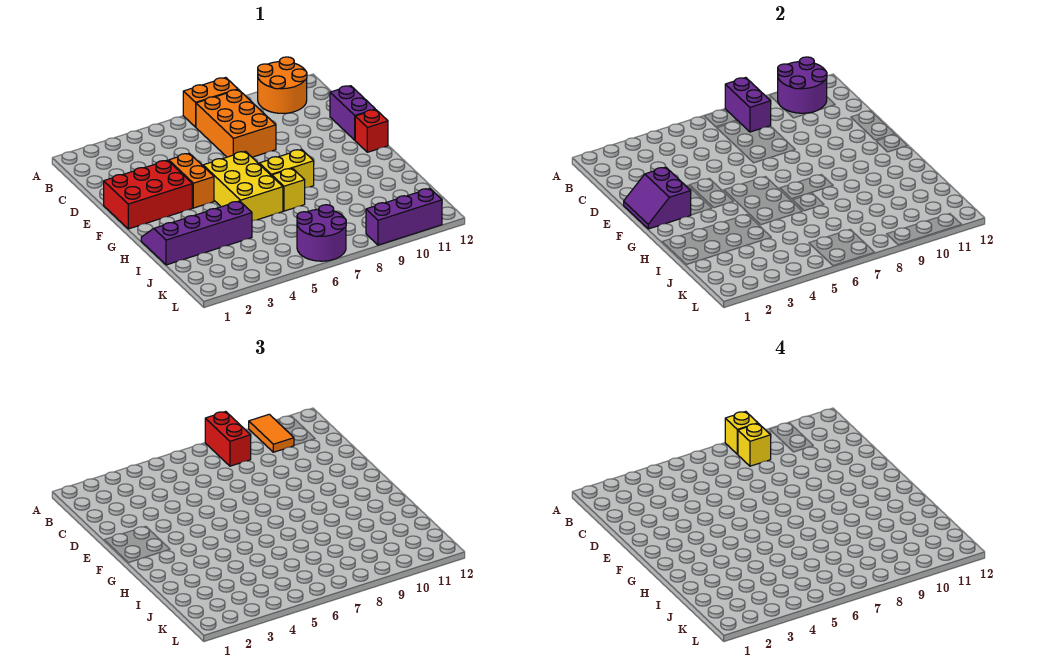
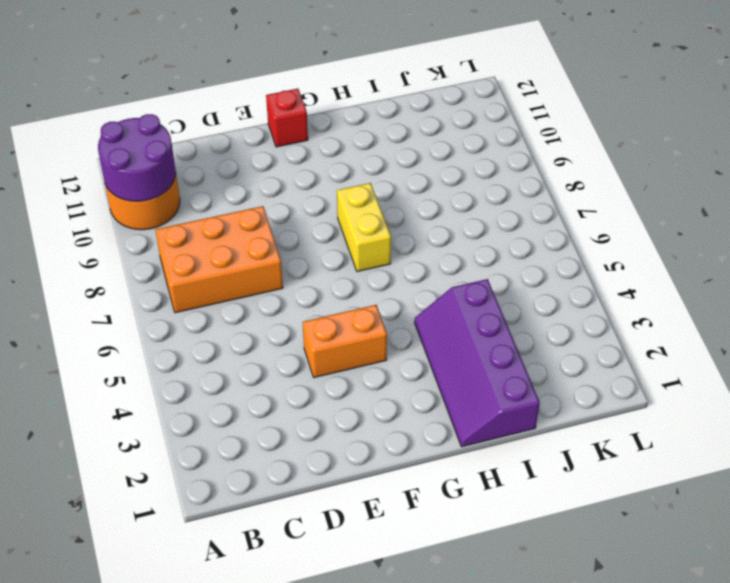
none -> orange brick A7:A8 level 1
none -> purple brick D12:E12 level 1
none -> red brick E1:F3 level 1

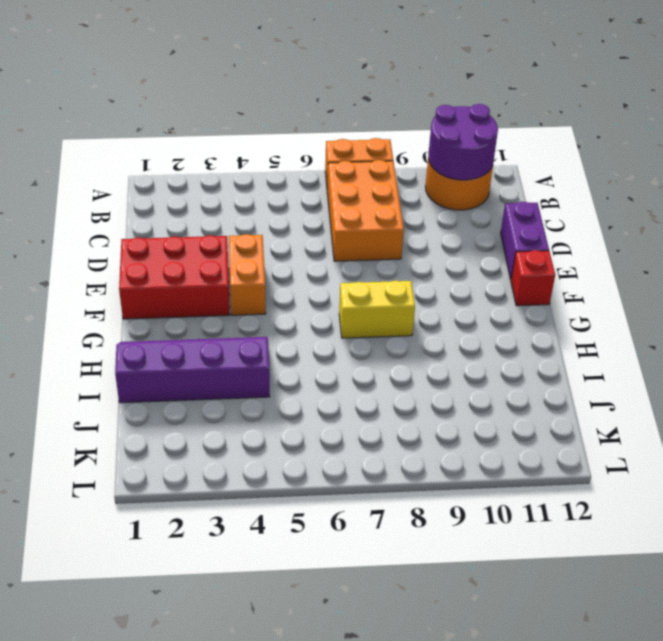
none -> yellow brick F5:H6 level 1
none -> yellow brick H7 level 1
none -> purple round brick K6:L7 level 1

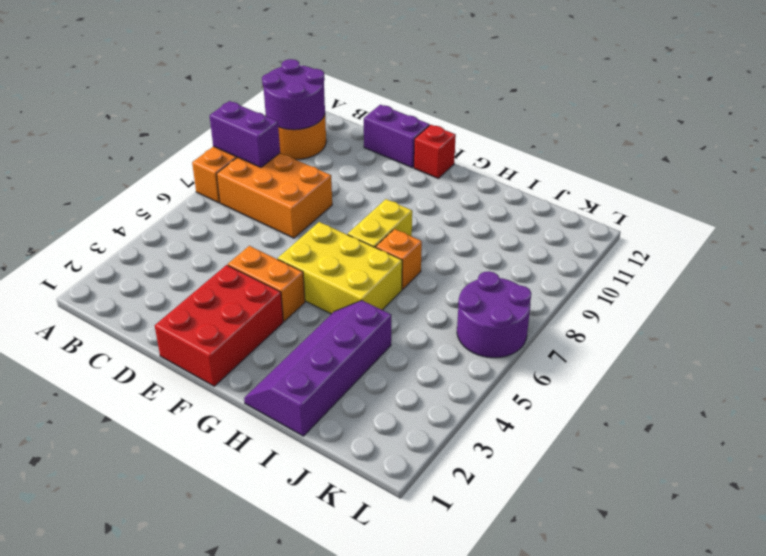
orange brick H7 level 1 -> yellow brick H7 level 1
none -> purple brick L9:L11 level 1
none -> purple slope E1:F2 level 2 top 2
none -> red brick A8:B8 level 3

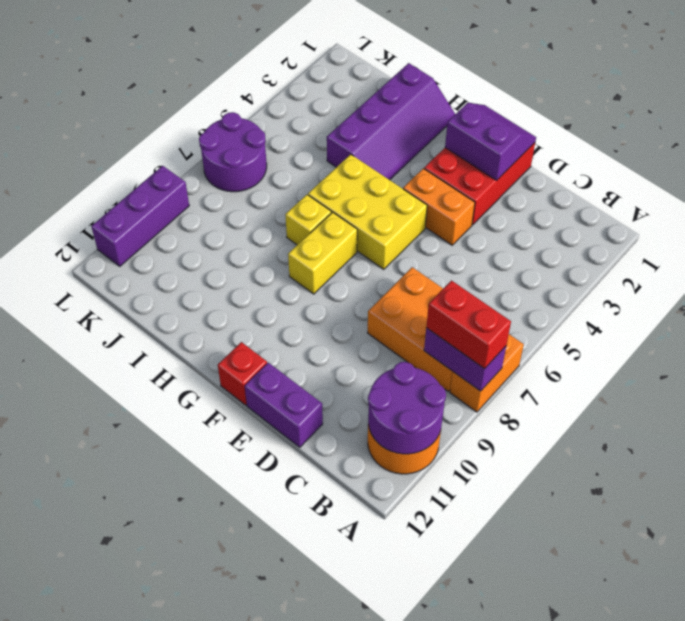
none -> orange tile A10:B10 level 3
none -> yellow brick A8 level 4
none -> yellow brick B8 level 4

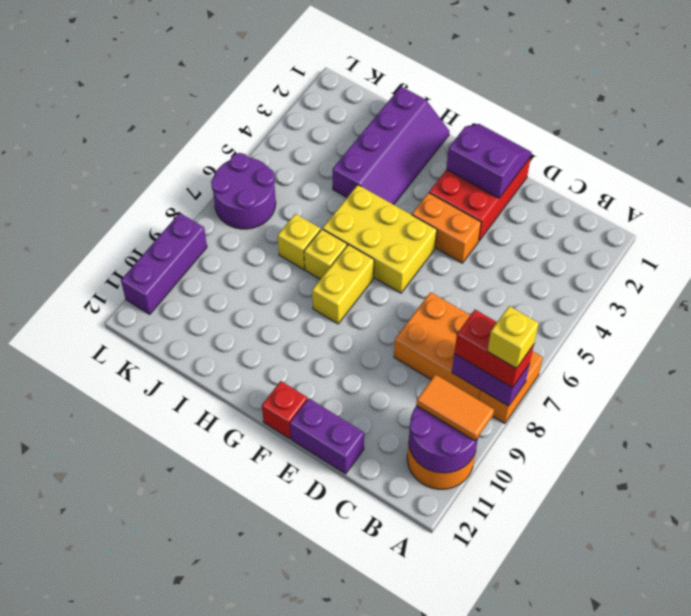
yellow brick I7 level 1 -> yellow brick B8 level 4

